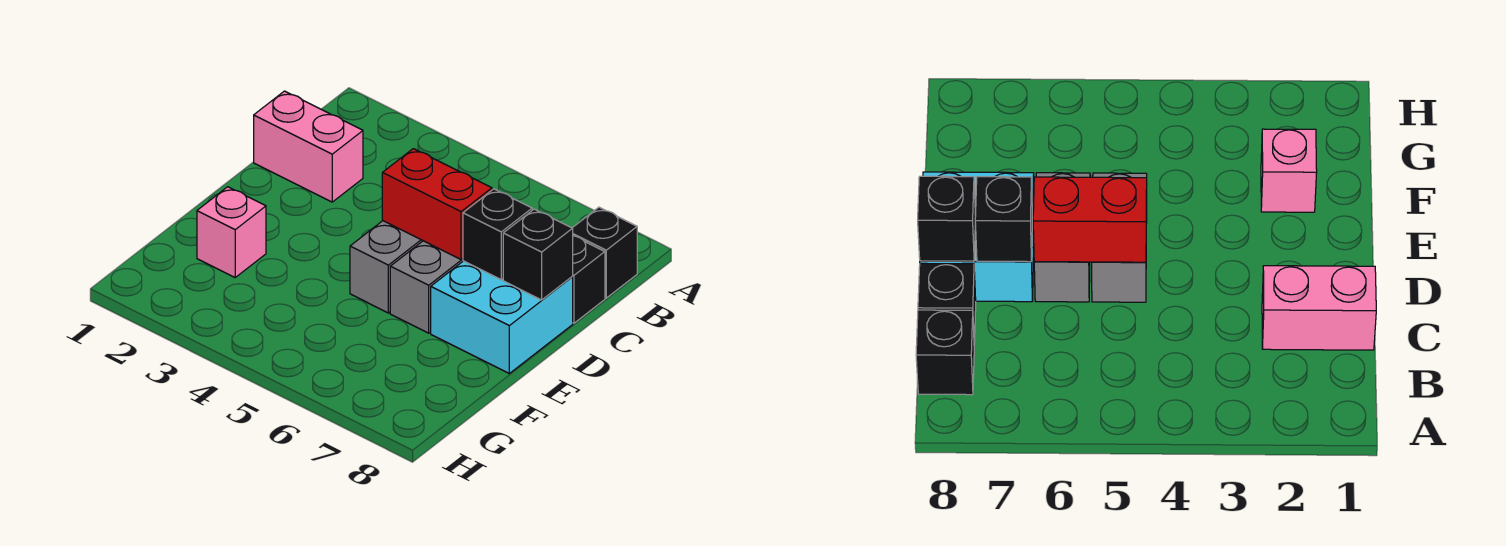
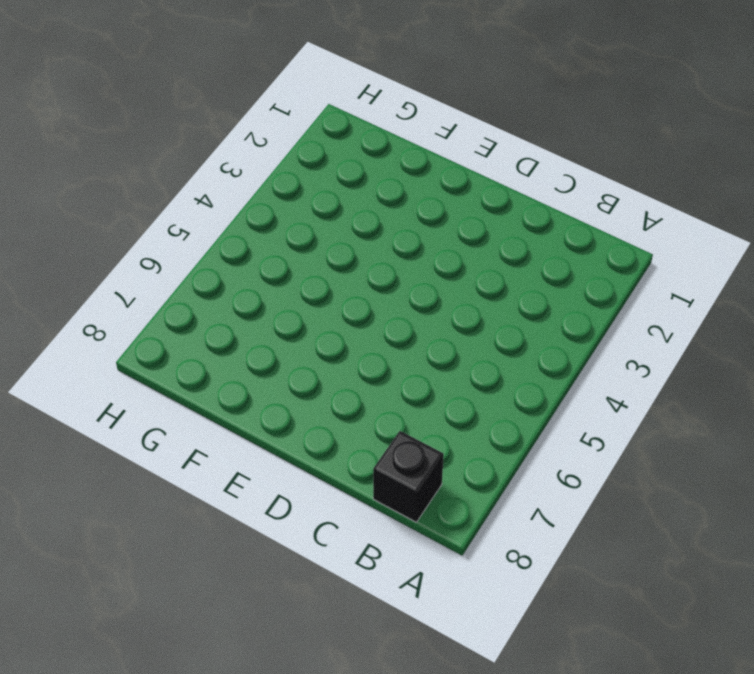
none -> pink brick C1:C2 level 1
none -> black brick C8 level 1

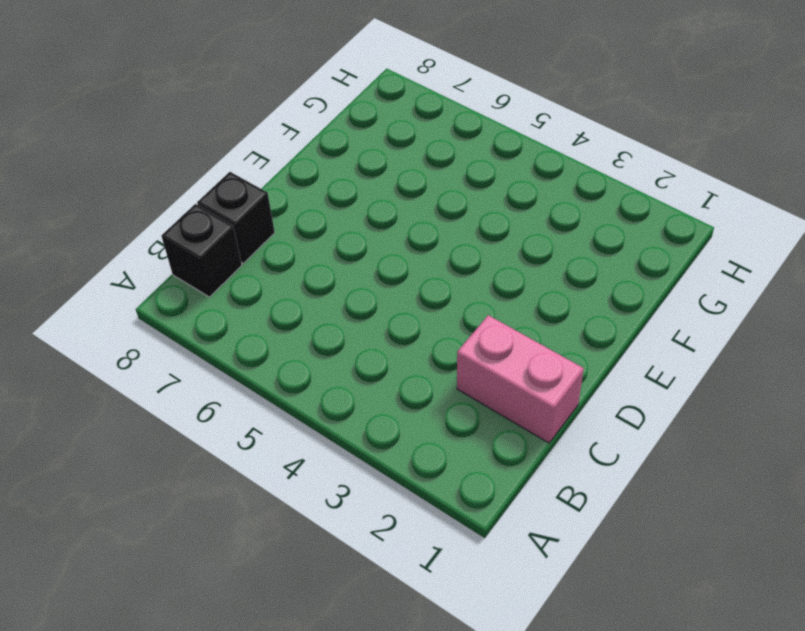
none -> grey brick D5:E5 level 1
none -> grey brick D6:E6 level 1

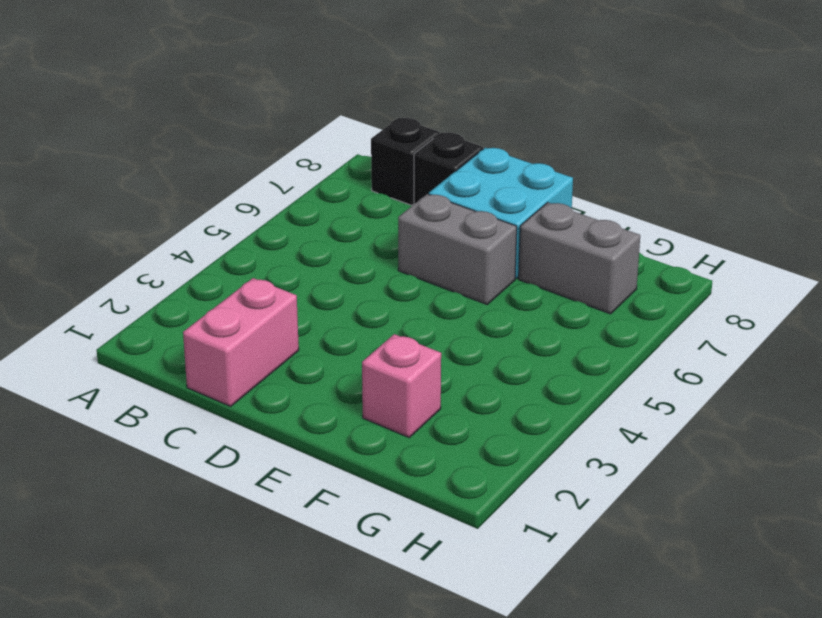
grey brick F7:G7 level 1 -> grey brick D5:E5 level 1
none -> red brick D5:D6 level 2
none -> black brick D7 level 2

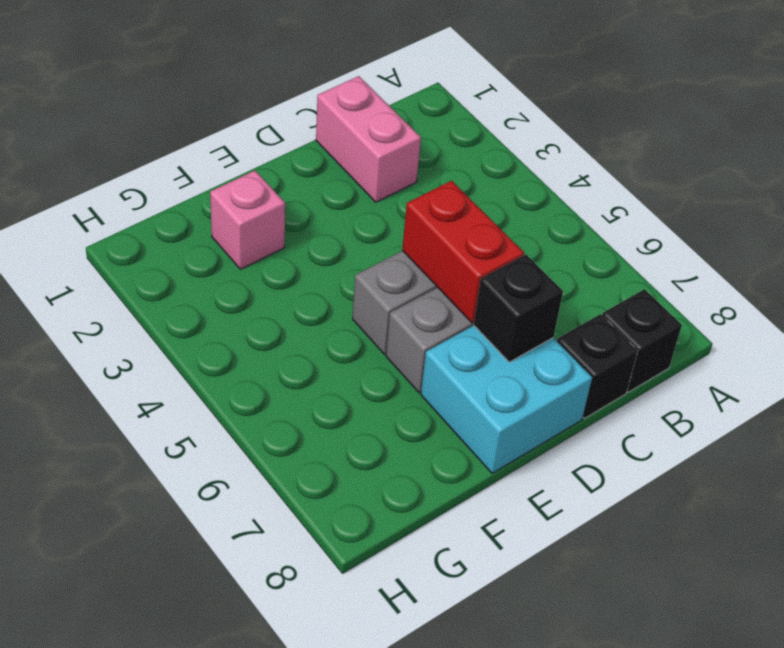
none -> black brick D8 level 2

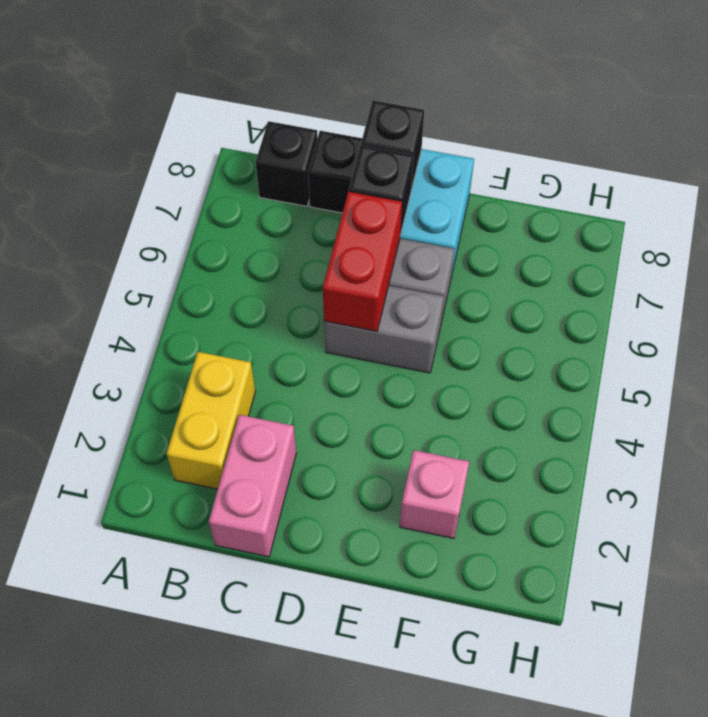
yellow brick B2:B3 level 1 -> none

